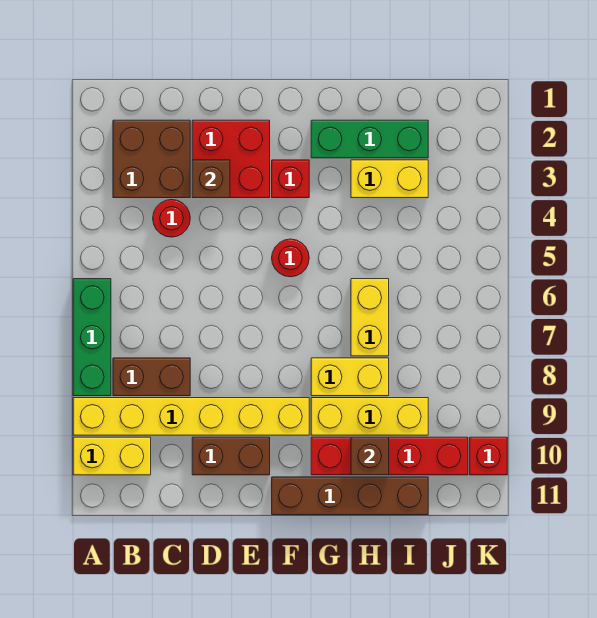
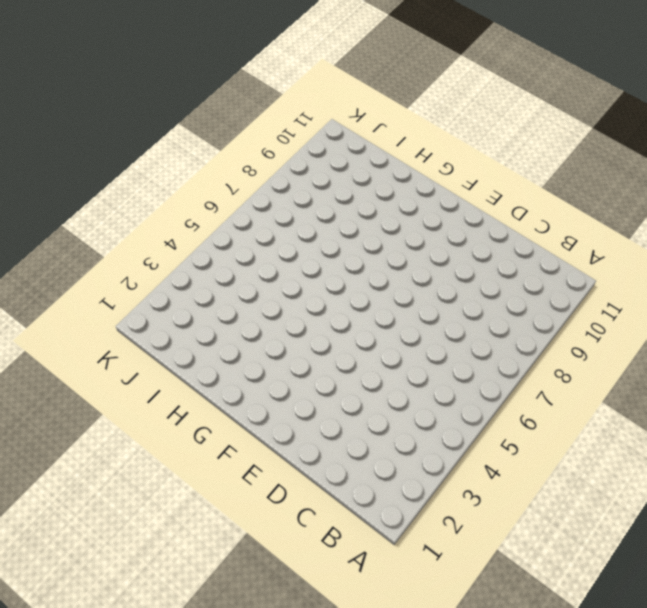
none -> green brick A6:A8 level 1
none -> yellow brick A9:F9 level 1
none -> yellow brick A10:B10 level 1

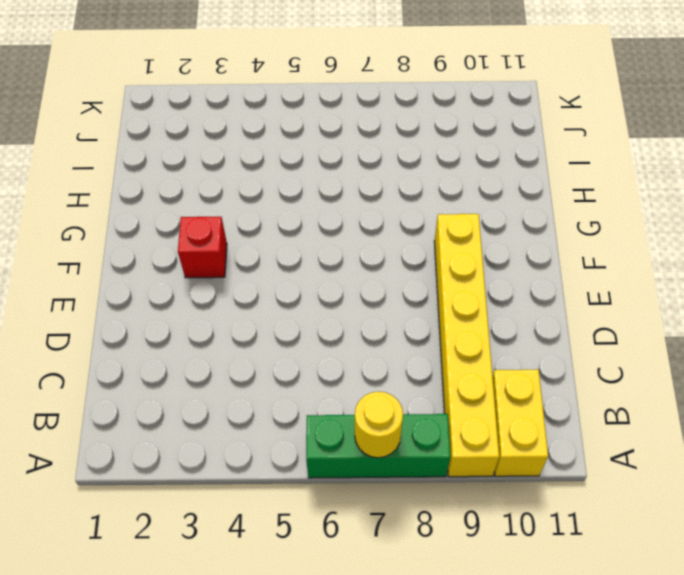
yellow round brick A7 level 2 -> none
none -> brown brick B2:C3 level 1
none -> brown brick B8:C8 level 1
none -> red round brick C4 level 1

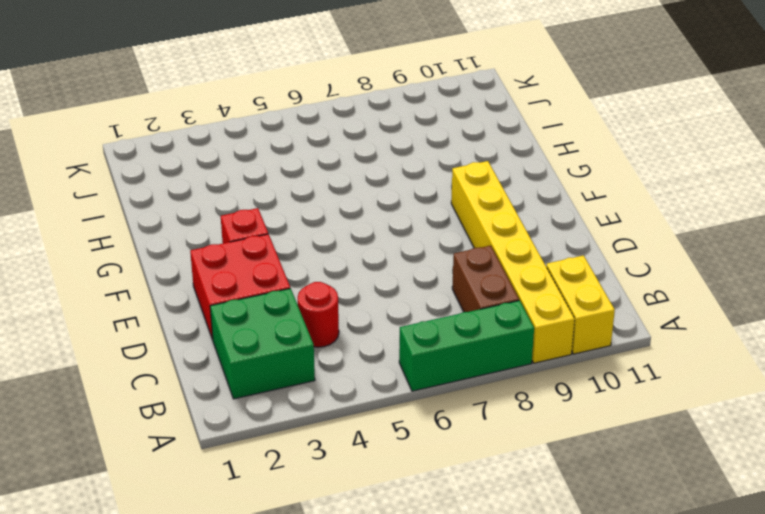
green brick B2:C3 level 1 -> brown brick B2:C3 level 1
none -> brown brick D10:E10 level 1
none -> red round brick F5 level 1
none -> brown brick F11:I11 level 1

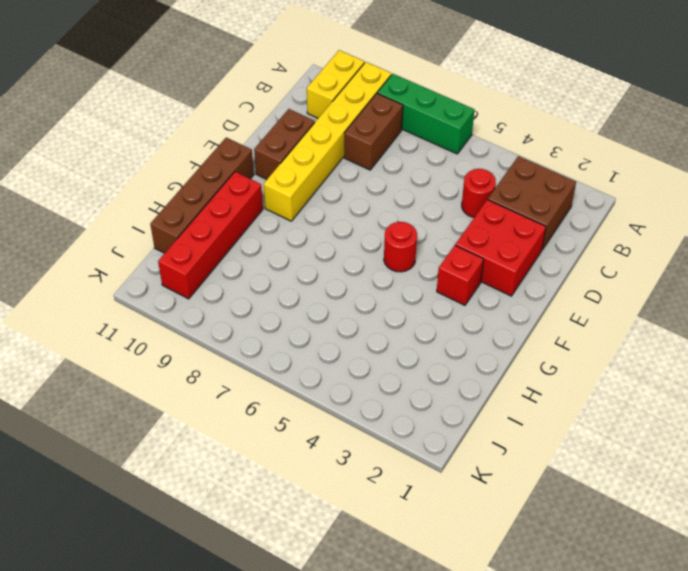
none -> green brick G2:I2 level 1
none -> yellow brick G8:H8 level 1
none -> yellow brick G9:I9 level 1

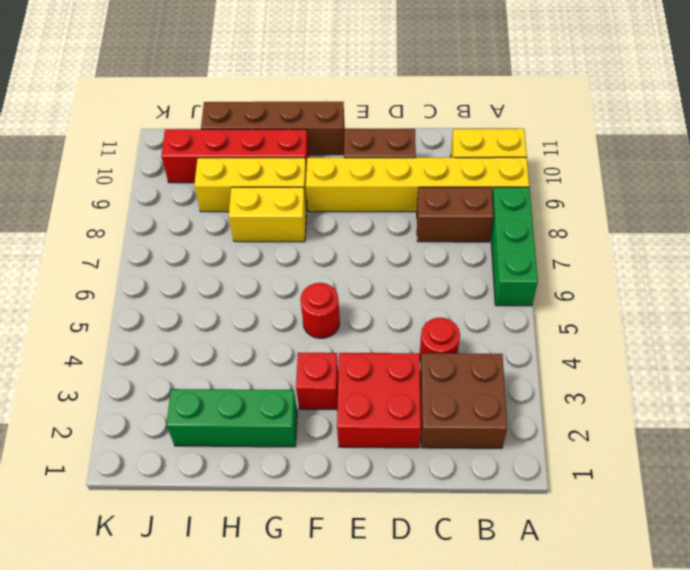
none -> yellow brick H3:I3 level 1
none -> yellow brick H6:H7 level 1
none -> red brick K10 level 1

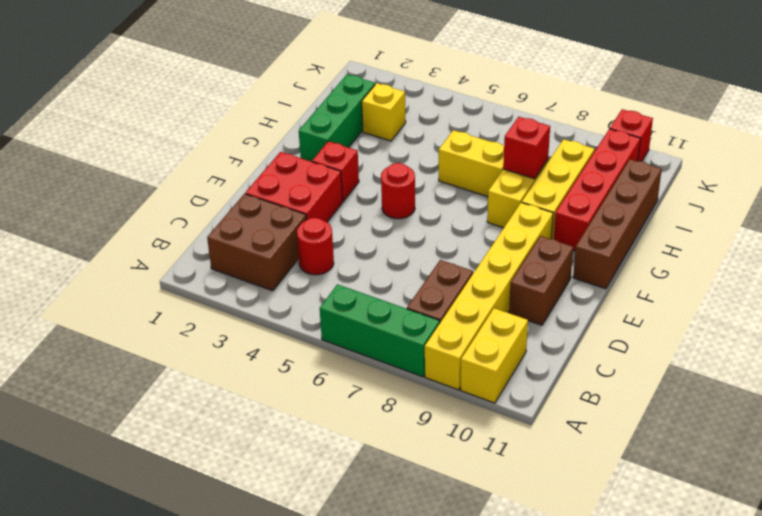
red brick H8 level 2 -> none
yellow brick I3 level 1 -> yellow brick H3:I3 level 1
none -> brown brick D3 level 2
none -> brown brick H10 level 2

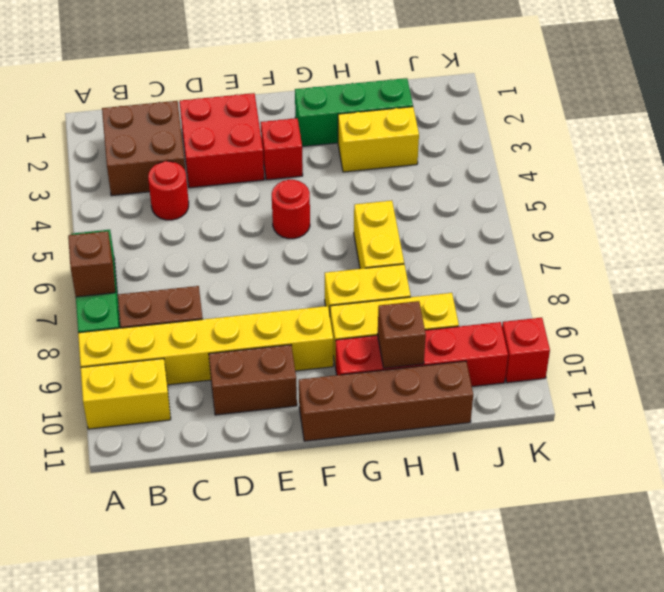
brown brick A7 level 2 -> brown brick D3 level 2

